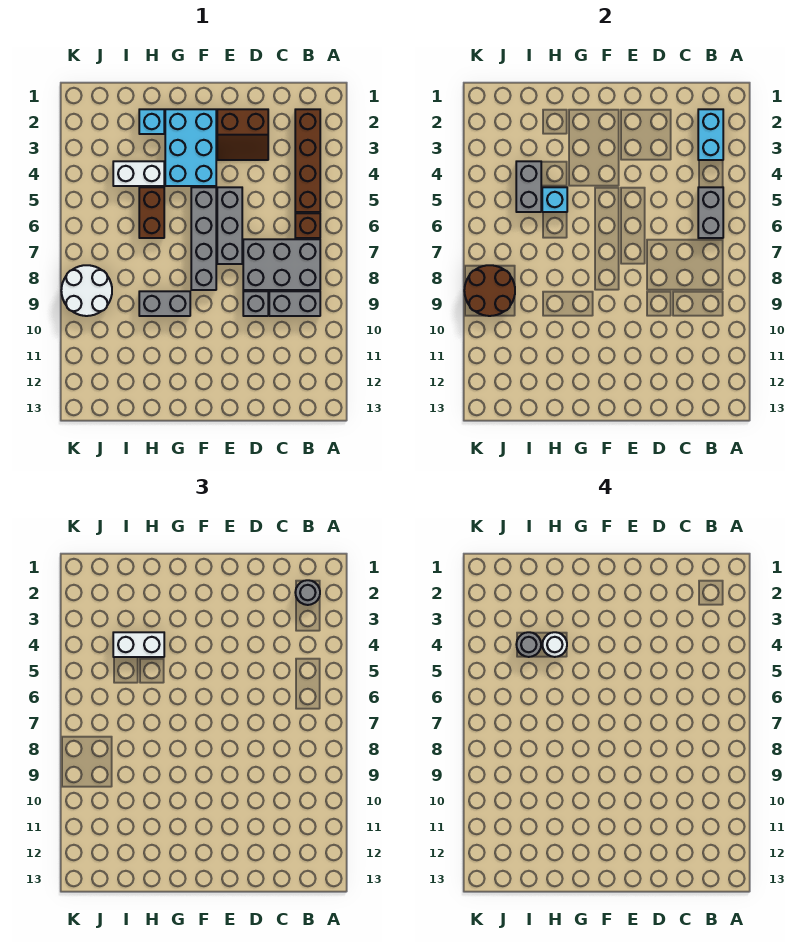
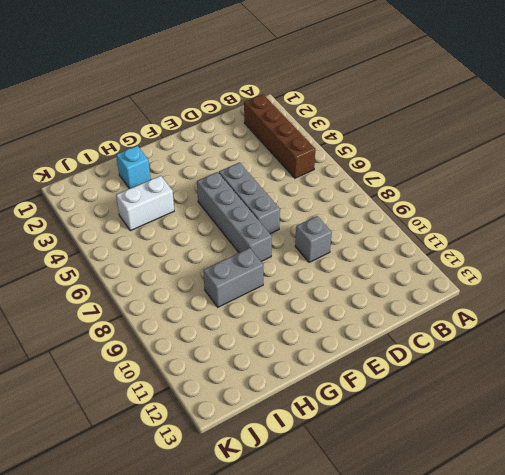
none -> brown brick B6 level 1
none -> grey brick B7:D8 level 1
none -> grey brick B9:C9 level 1

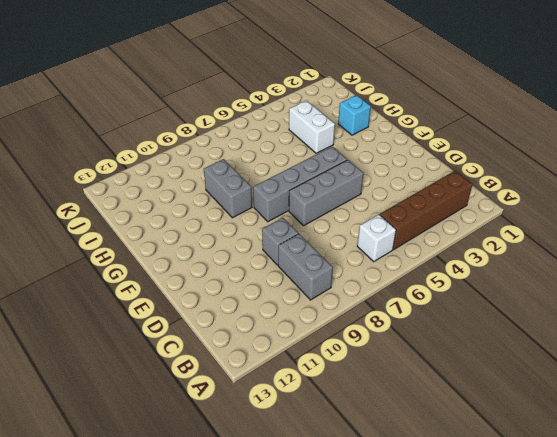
white brick B6 level 1 -> brown brick B6 level 1
none -> grey brick B7:D8 level 1
none -> brown slope D2:E3 level 1 top 2
none -> cyan brick F2:G4 level 1

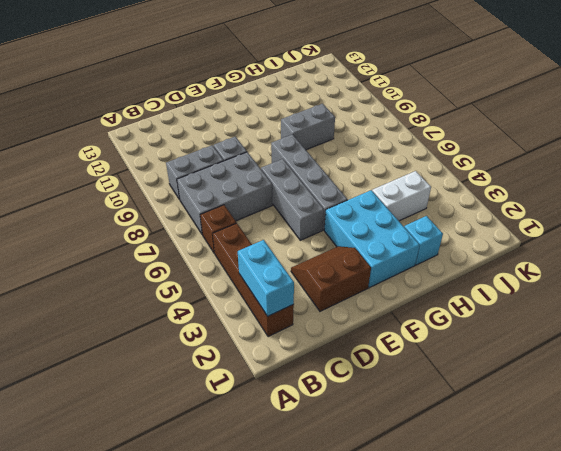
none -> brown brick H5:H6 level 1
none -> white round brick J8:K9 level 1
none -> grey brick B5:B6 level 2

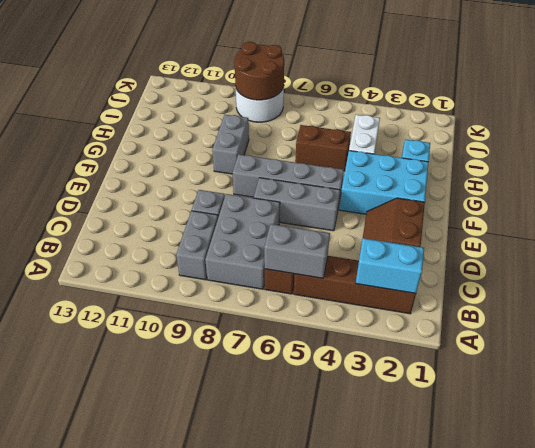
none -> cyan brick H5 level 2
none -> grey brick I4:I5 level 2
none -> grey round brick B2 level 3

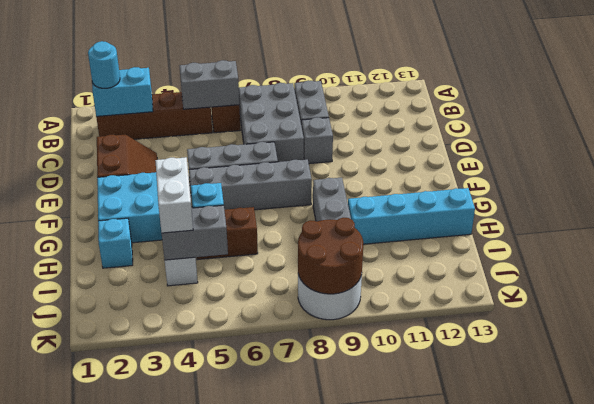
cyan round brick B2 level 3 -> grey round brick B2 level 3
cyan brick H10:H13 level 1 -> none
none -> white round brick H4 level 4
none -> grey round brick I4 level 4

